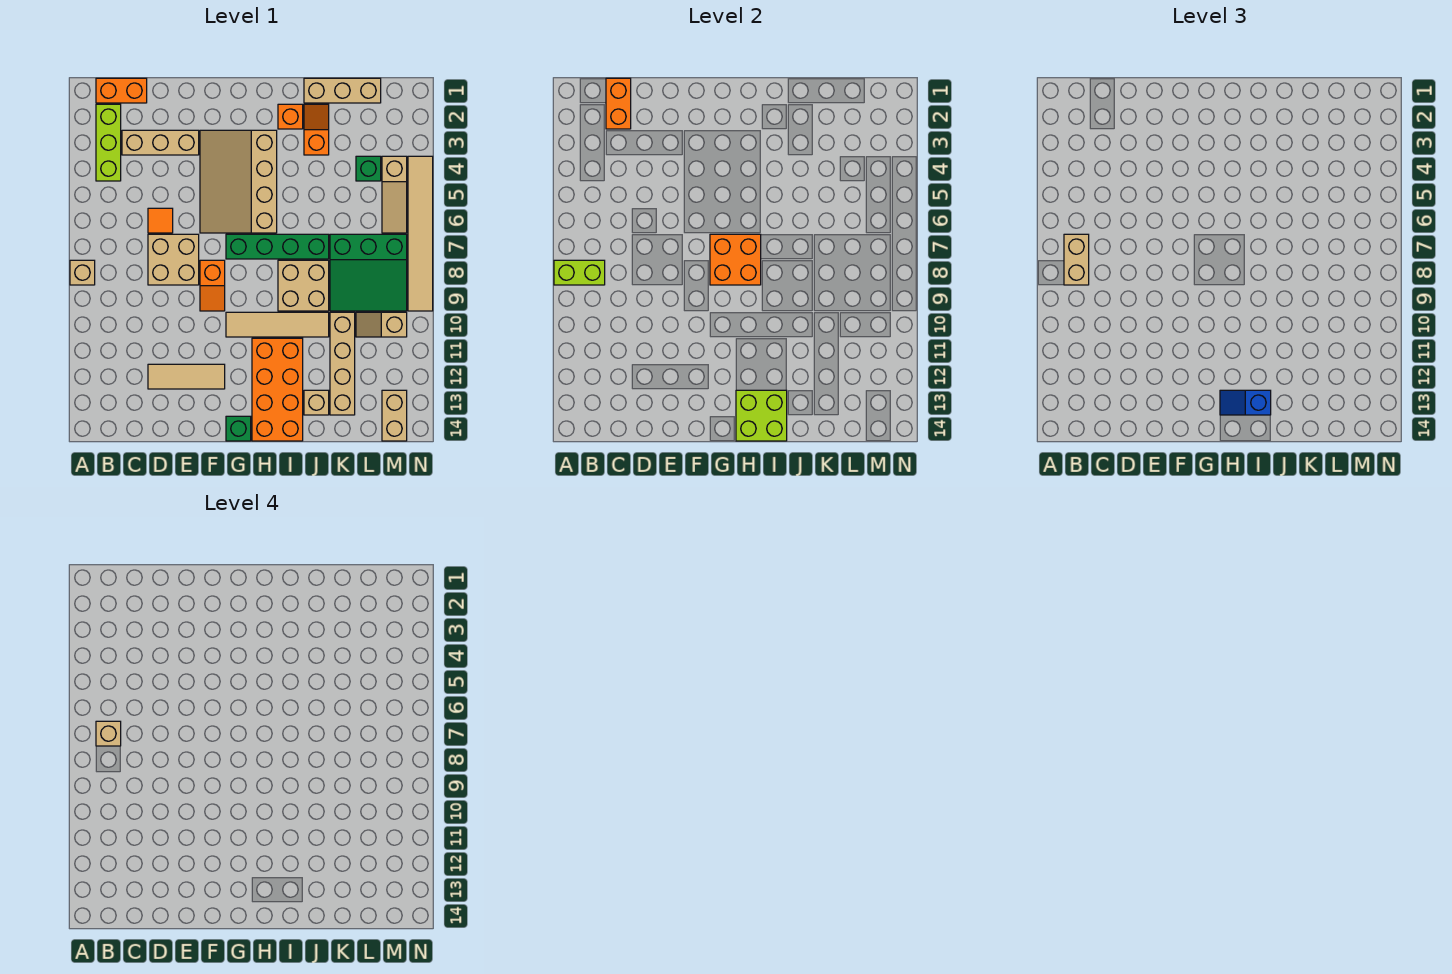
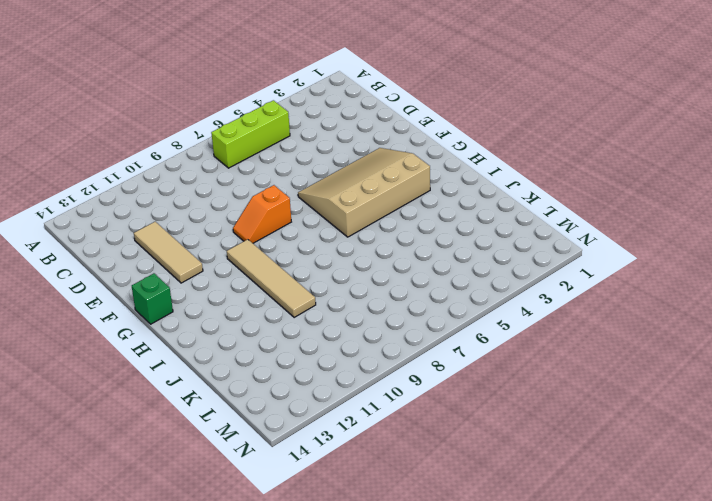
lime brick B5:B7 level 1 -> lime brick B2:B4 level 1
none -> tan brick A8 level 1
none -> orange brick B1:C1 level 1
none -> tan brick C3:E3 level 1
none -> orange tile D6 level 1

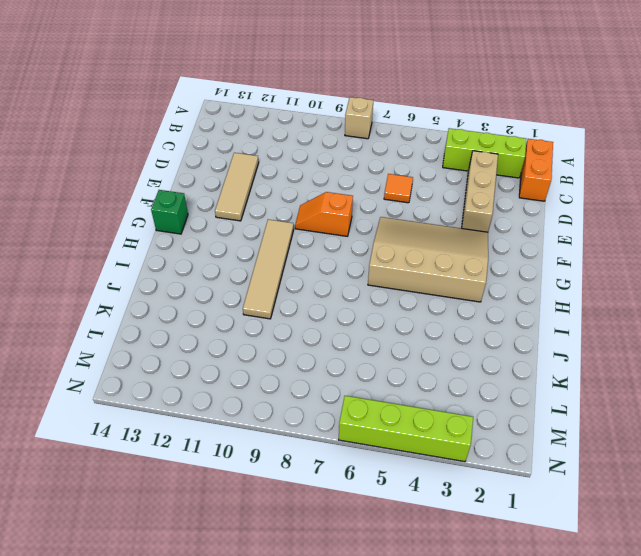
lime brick N3:N6 level 1 -> tan tile N4:N9 level 1
none -> tan brick D7:E8 level 1
none -> green brick G7:J7 level 1
none -> orange brick H11:I14 level 1
none -> orange brick I2 level 1

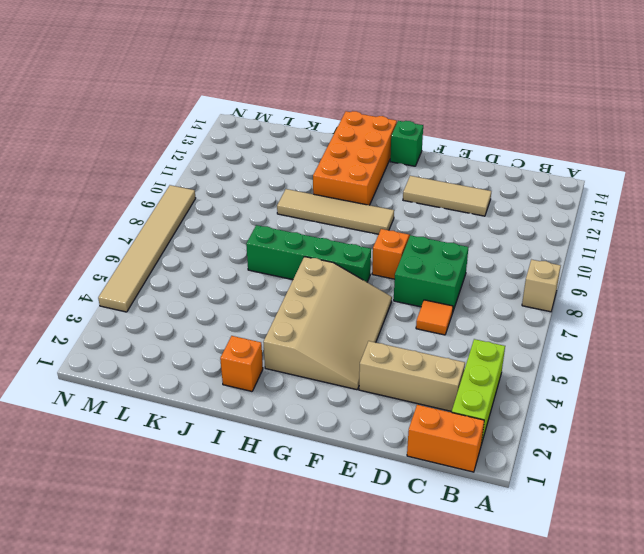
green brick D7:E8 level 1 -> tan brick D7:E8 level 1
none -> tan brick I8:J9 level 1
none -> tan brick J1:L1 level 1
none -> orange slope J2:J3 level 1 top 3
none -> tan brick J13 level 1

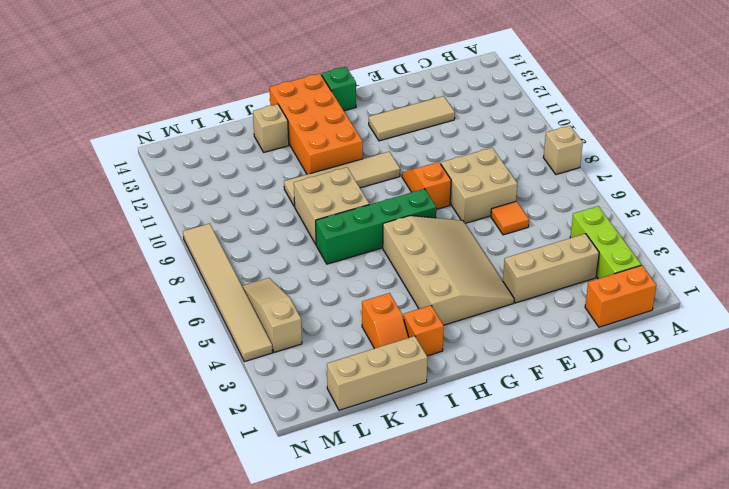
none -> green slope K7:M9 level 1 top 7
none -> tan brick K10:K13 level 1
none -> green brick L4 level 1
none -> tan slope L10:M10 level 1 top M

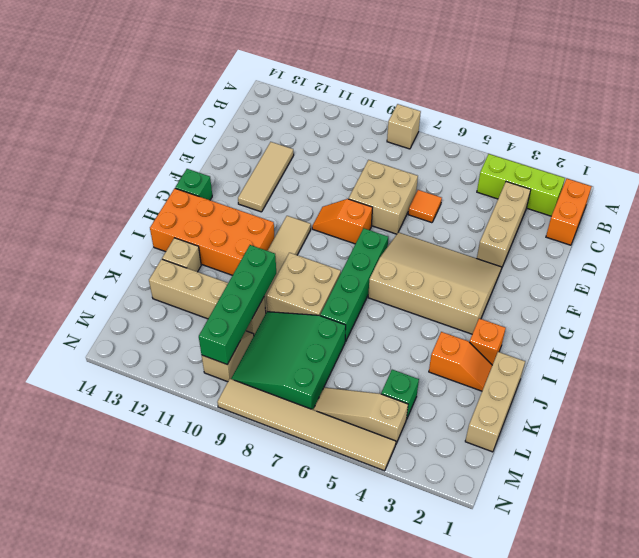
green brick J10:M10 level 2 -> none
none -> tan brick M13:M14 level 1
none -> lime brick A8:B8 level 2
none -> orange brick C1:C2 level 2
none -> orange brick G7:H8 level 2

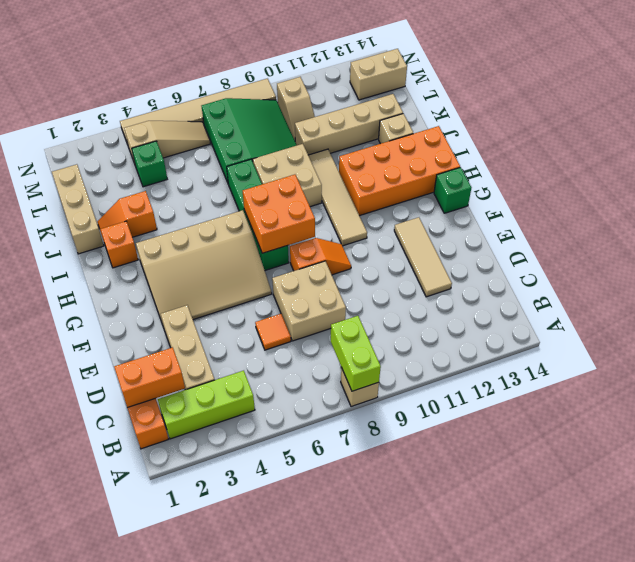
none -> lime brick H13:I14 level 2
none -> tan brick B7:B8 level 3
none -> blue slope H13:I13 level 3 top I
none -> tan brick B7 level 4

